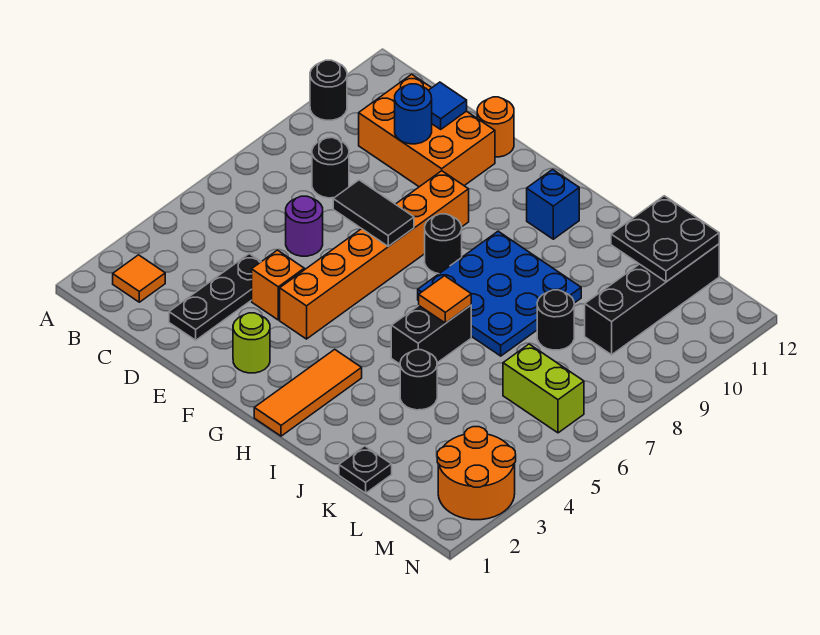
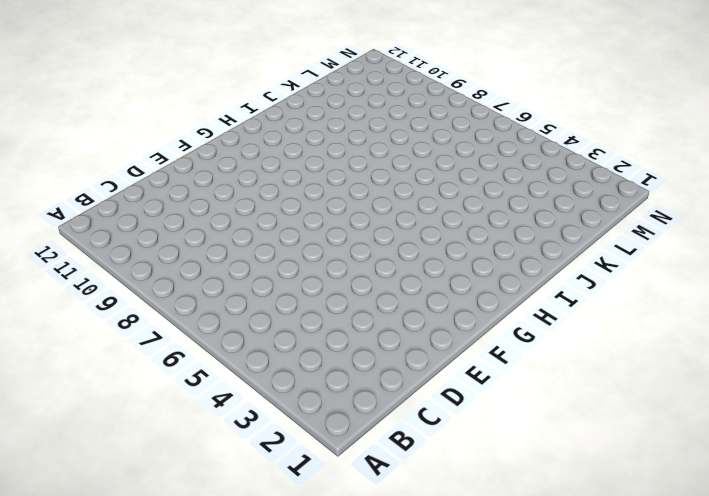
none -> black round brick A10 level 1
none -> orange tile B2 level 1
none -> black round brick C8 level 1

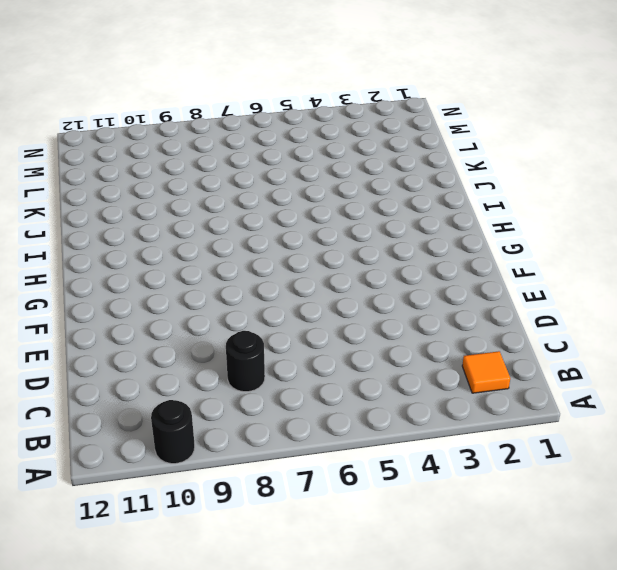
none -> orange brick C10:E11 level 1
none -> black plate D2:D4 level 1
none -> purple round brick D6 level 1

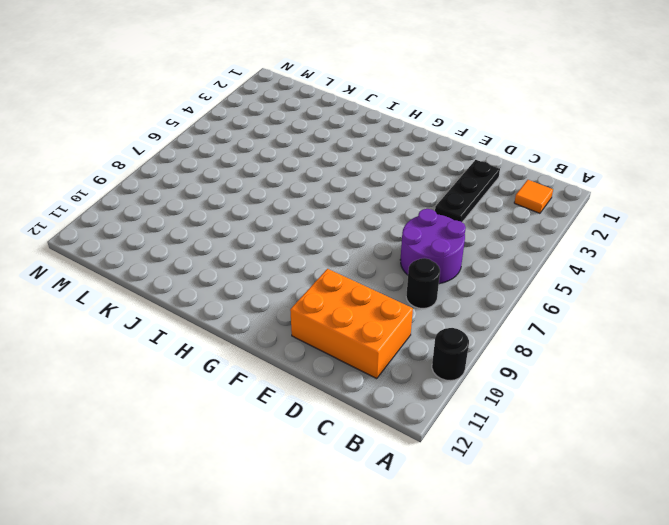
purple round brick C6:D7 level 1 -> purple round brick D6 level 1
none -> orange brick E4 level 1
none -> orange round brick E12 level 1
none -> lime round brick F2 level 1

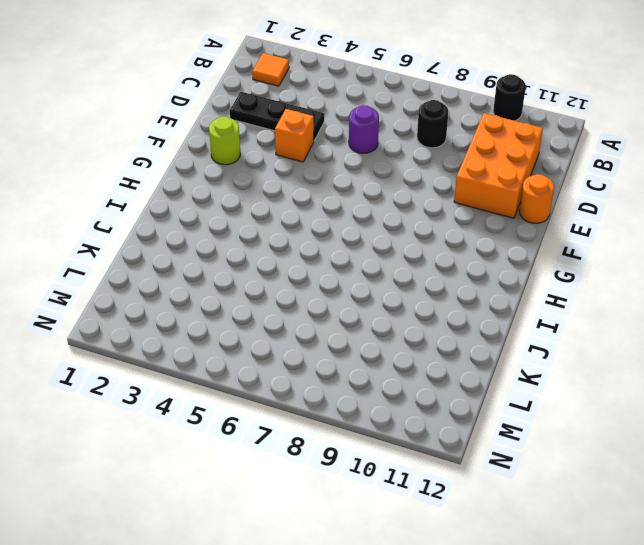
none -> orange brick F4:F9 level 1
none -> black round brick G8 level 1
none -> orange tile H1:H3 level 1

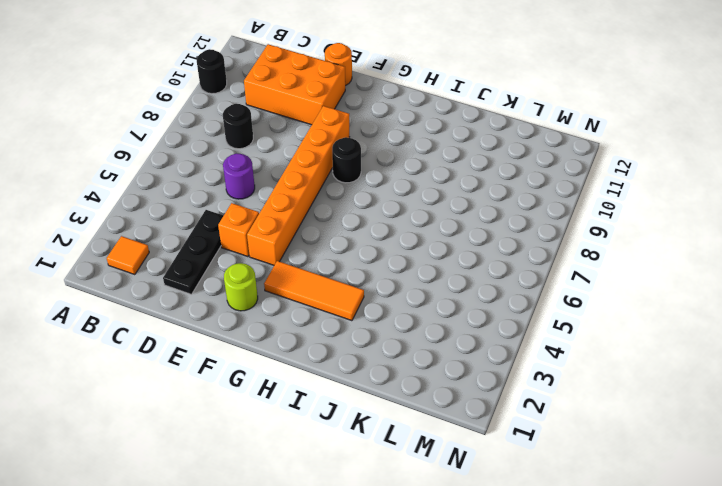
orange tile G3:I3 level 1 -> orange tile H1:H3 level 1
none -> blue plate H7:J9 level 1
none -> blue brick H11 level 1
none -> black brick I5:I6 level 1

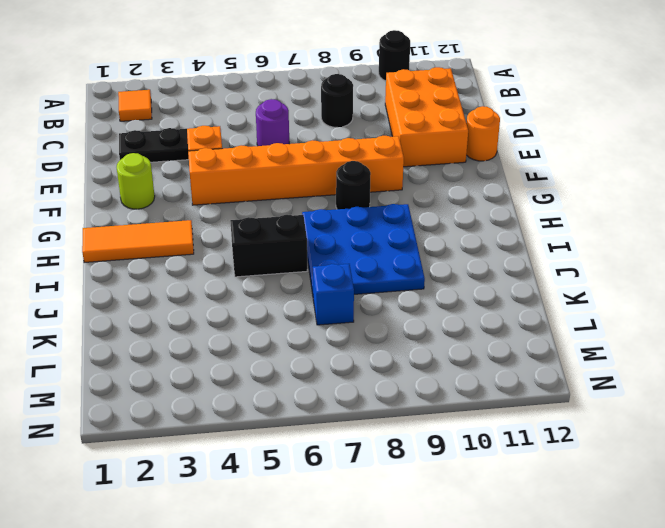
blue brick K7 level 1 -> blue brick H11 level 1
none -> black round brick J4 level 1
none -> black plate K1 level 1
none -> black round brick K8 level 1

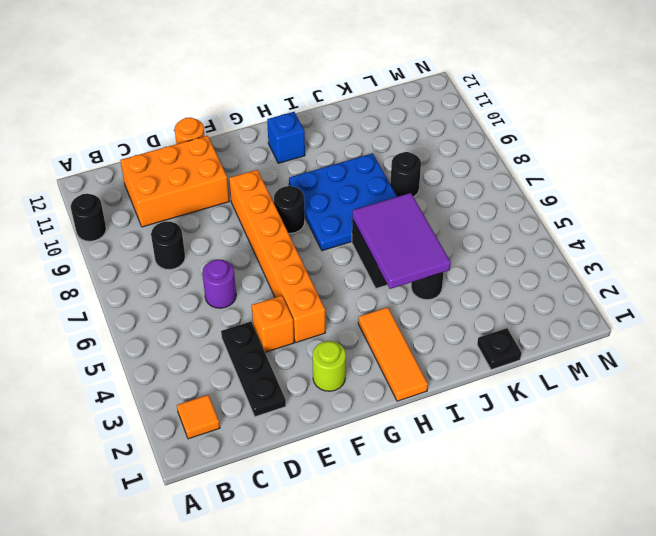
purple tile I4:J6 level 2 -> orange tile I6 level 2
none -> lime brick L6:M6 level 1
none -> black brick L9:L12 level 1
none -> orange round brick M2:N3 level 1

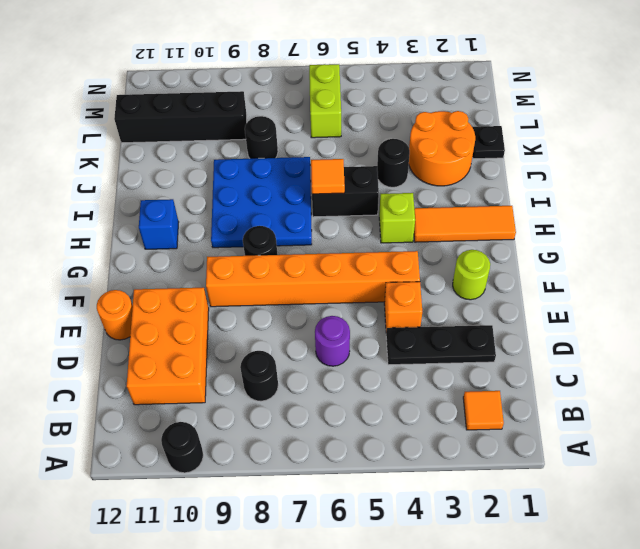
lime brick H4 level 1 -> none
orange round brick J2:K3 level 1 -> orange round brick M2:N3 level 1
none -> blue round brick D10 level 2
none -> blue tile D11 level 2
none -> black tile E7:F7 level 2

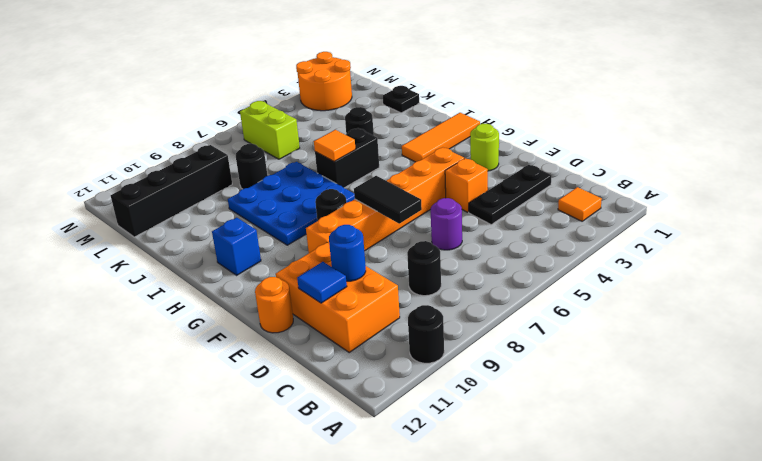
none -> black plate K11:L12 level 2

